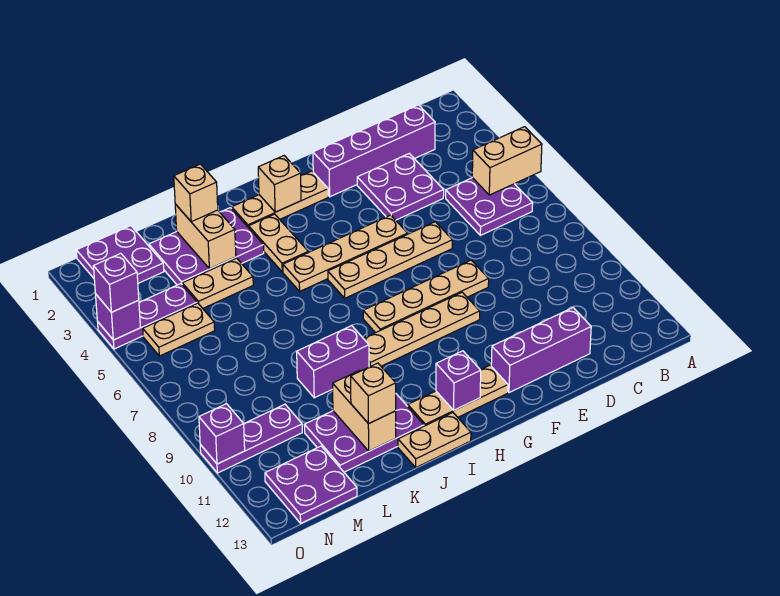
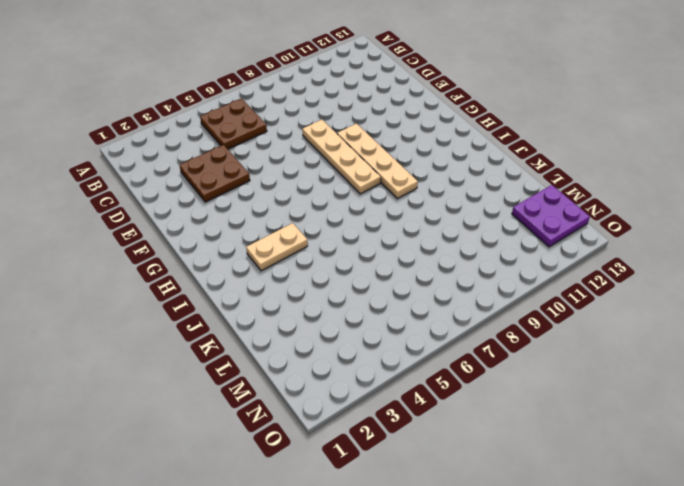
brown plate B5:C6 level 1 -> purple plate B5:C6 level 1
brown plate D3:E4 level 1 -> purple plate D3:E4 level 1
none -> purple brick C2:F2 level 1
none -> purple brick D12:F12 level 1
none -> tan plate E6:H6 level 1
none -> tan plate F5:I5 level 1

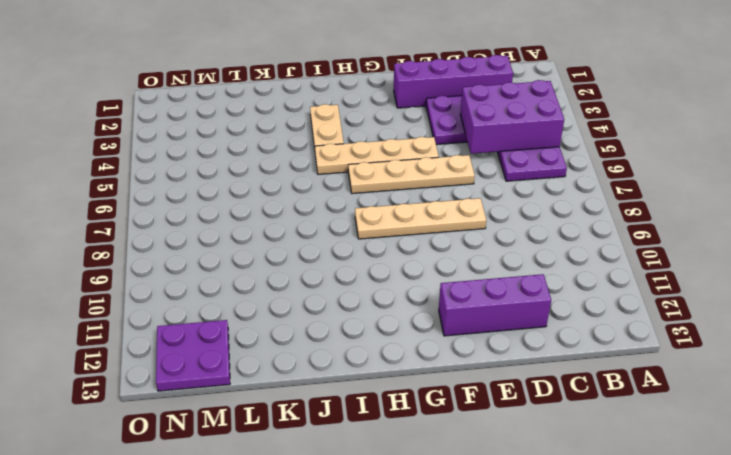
purple brick B4:D5 level 2 -> tan brick A5:B5 level 2
none -> tan plate F9:I9 level 1
none -> tan plate G2:I2 level 1
none -> tan plate G12:I12 level 1
none -> tan plate I13:J13 level 1

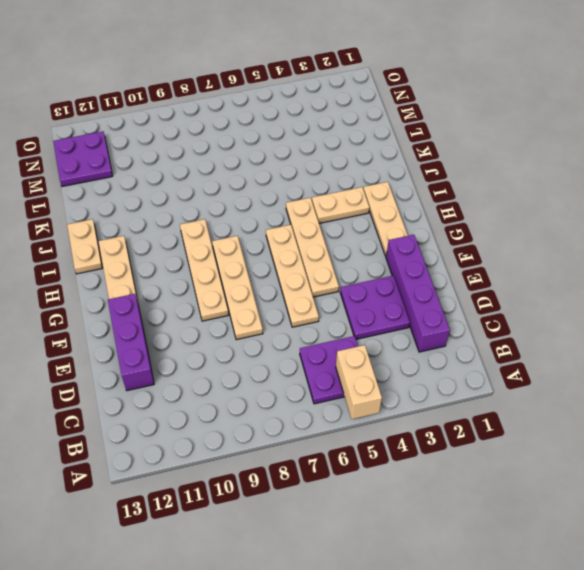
none -> purple plate J2:L3 level 1
none -> purple brick J9:K9 level 1
none -> purple plate J11:L12 level 1
none -> tan plate K4:L4 level 1

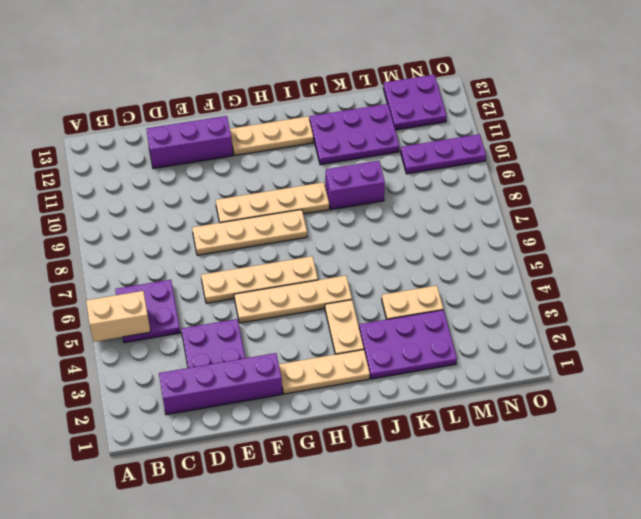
none -> tan plate I13:J13 level 1
none -> purple plate M1:N2 level 1
none -> purple plate M4:O4 level 1
none -> tan plate M5:N5 level 1

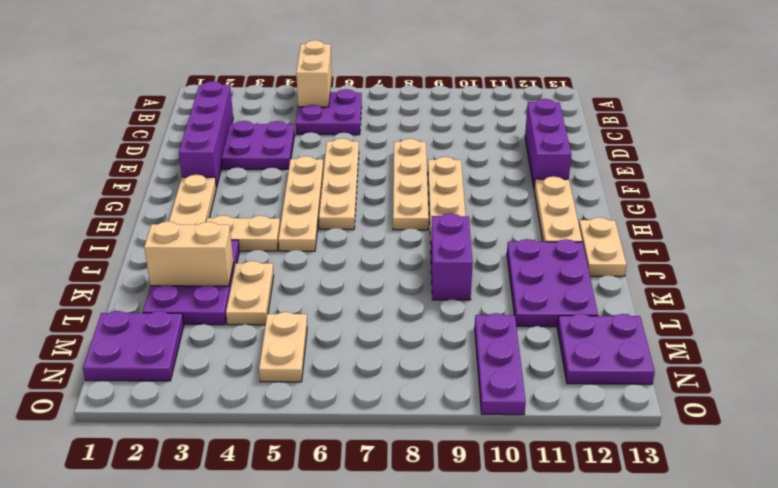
none -> purple plate M4:O4 level 1
none -> tan brick H2 level 2
none -> purple brick H12 level 2
none -> tan brick K11:K12 level 2

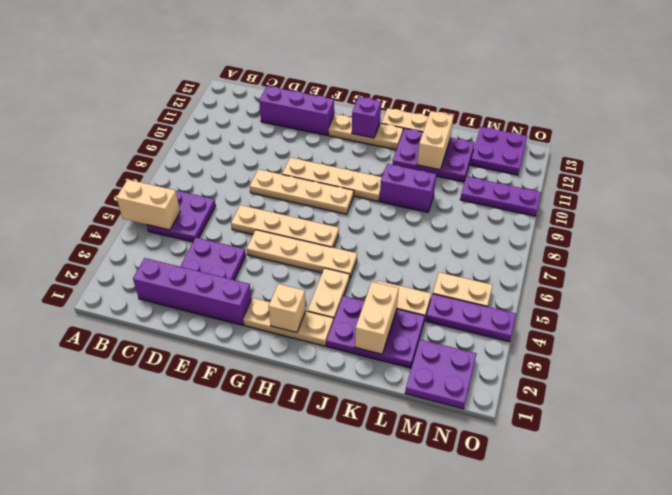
none -> purple brick O4 level 2
none -> purple brick O10 level 2
none -> tan brick K2 level 3
none -> tan brick K12 level 3

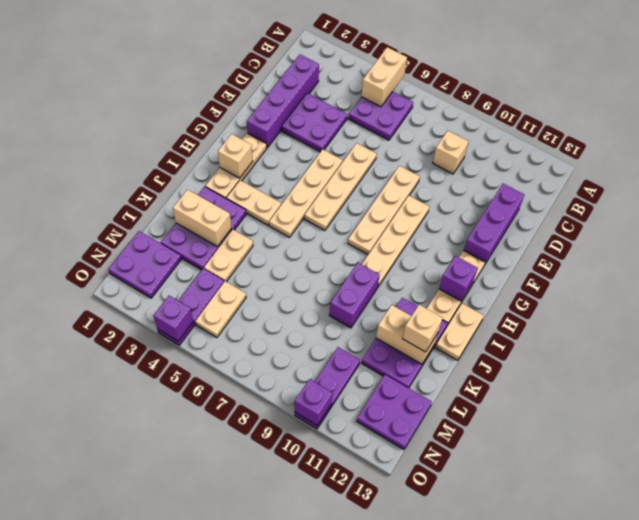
tan brick C9 level 1 -> tan brick K2 level 3
none -> purple brick O4 level 3

